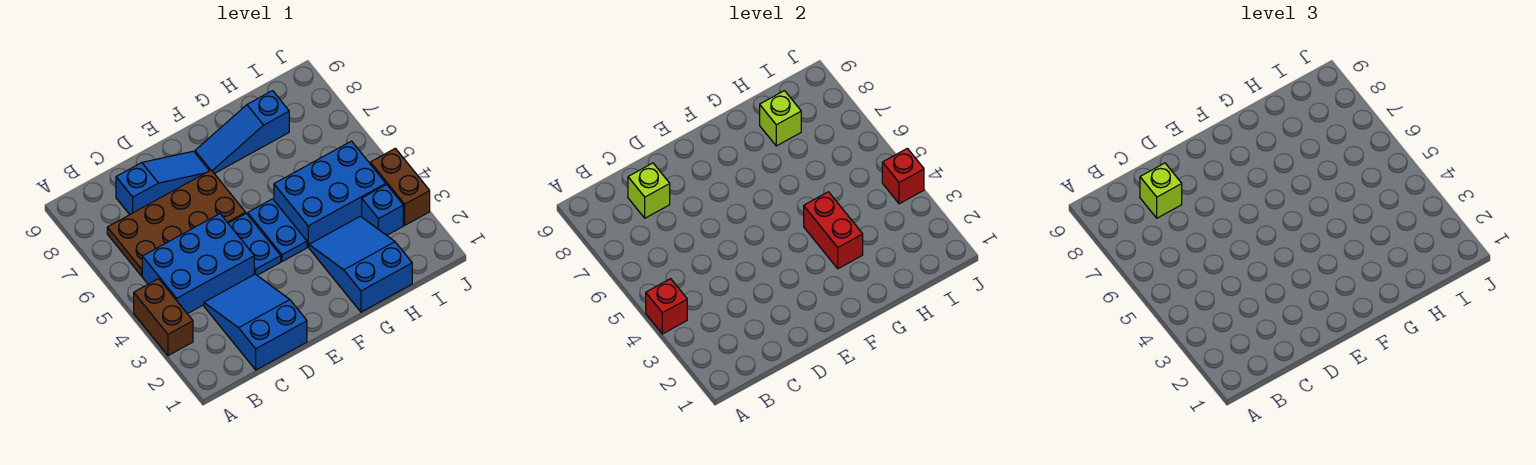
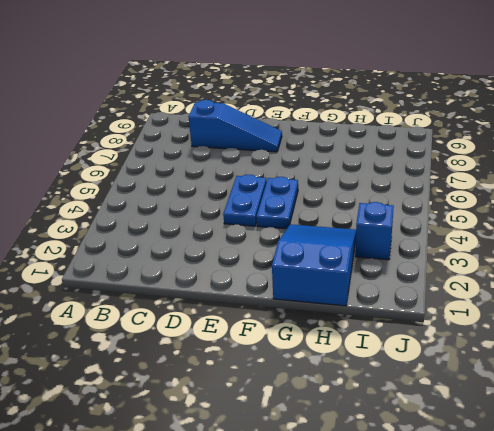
none -> brown brick A3:A4 level 1
none -> blue brick B4:D5 level 1
none -> brown plate B6:E7 level 1

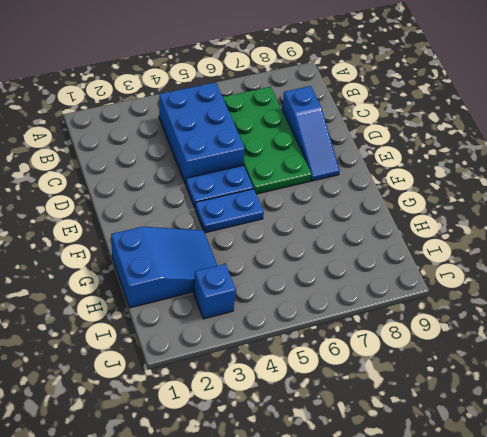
green plate B6:E7 level 1 -> brown plate B6:E7 level 1
none -> brown brick A3:A4 level 1
none -> blue slope C1:D3 level 1 top 1
none -> blue slope F8:H8 level 1 top H

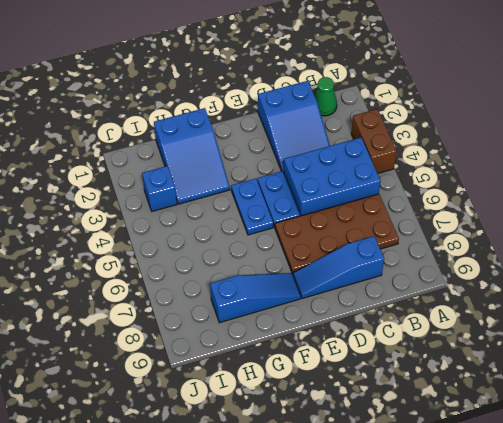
green cone B1 level 1 -> none
none -> blue brick G4:I5 level 1
none -> brown brick J3:J4 level 1
none -> red brick A4 level 2

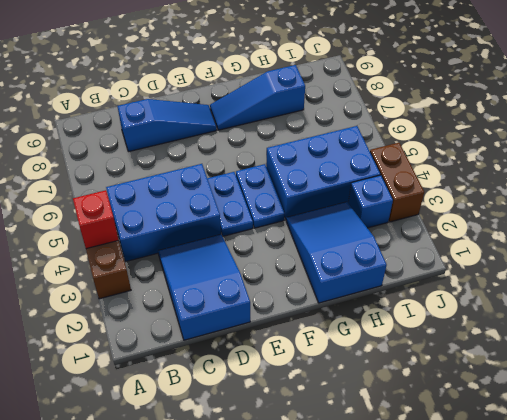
none -> brown plate B6:E7 level 1
none -> lime brick C8 level 2
none -> red brick G3:G4 level 2

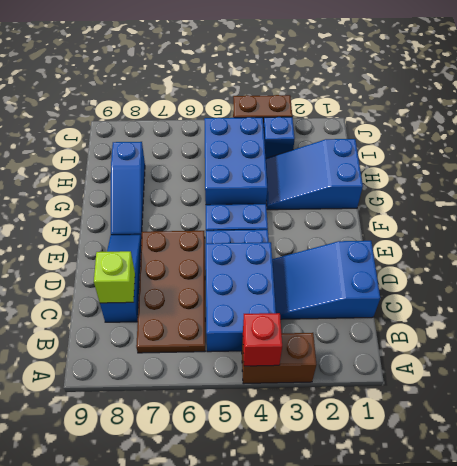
none -> red brick G3:G4 level 2
none -> lime brick H8 level 2
none -> red brick J4 level 2

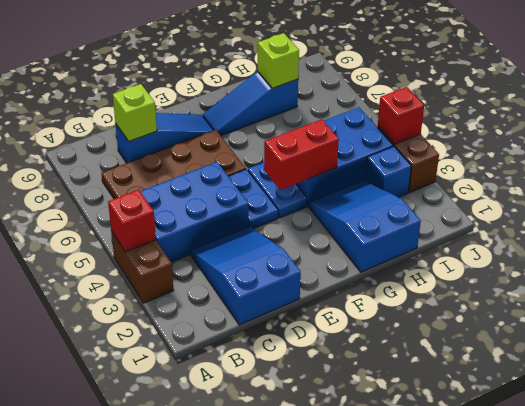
red brick F4:G4 level 2 -> red brick G3:G4 level 2
none -> lime brick C8 level 3

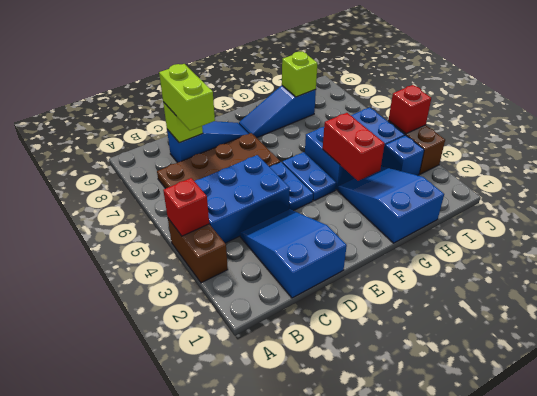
lime brick C7:C8 level 3 -> lime brick C8 level 3

